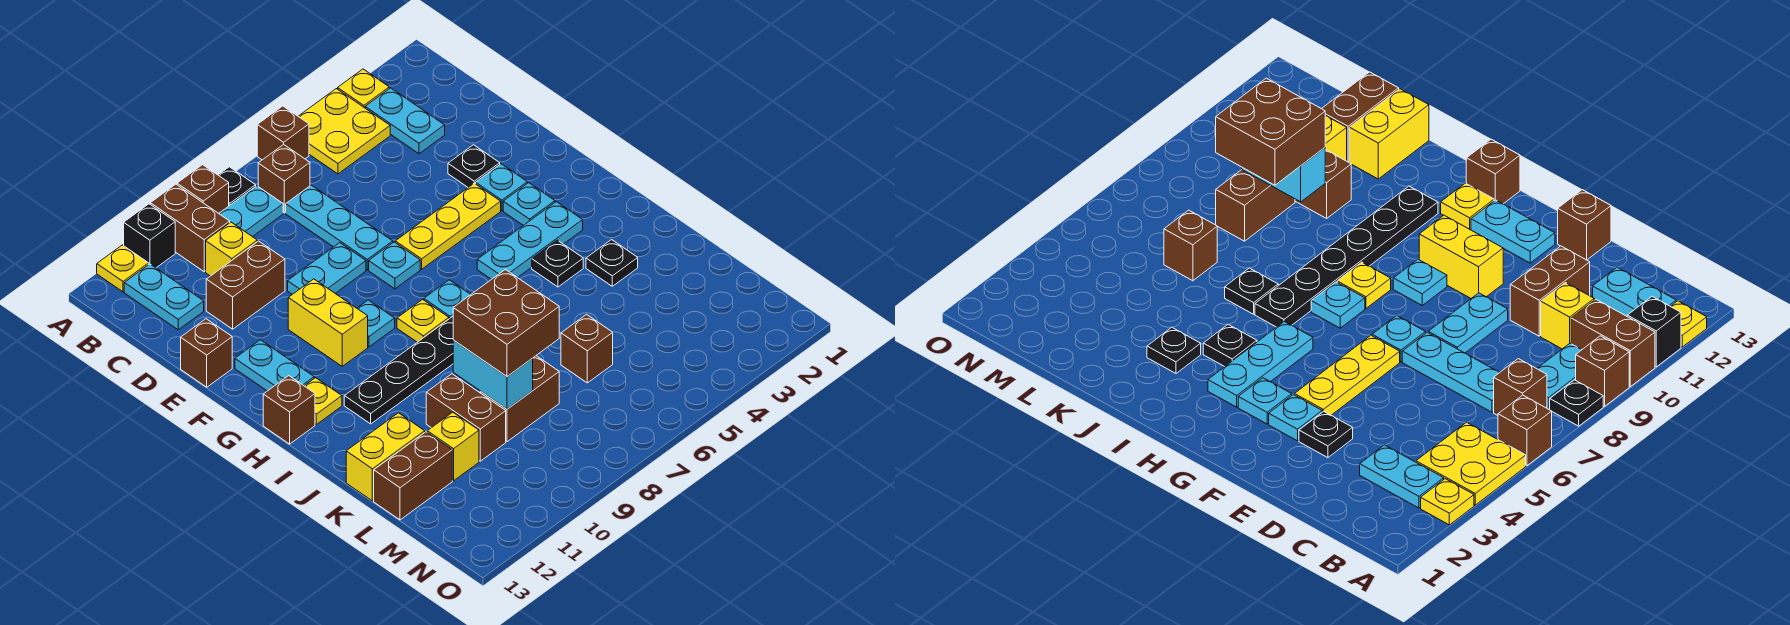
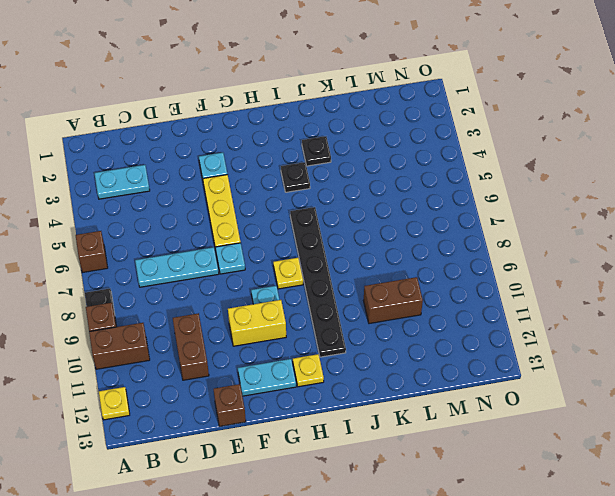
none -> yellow plate A3 level 1
none -> yellow plate A4:B5 level 1
none -> black brick A11 level 1
none -> brown brick B7 level 1

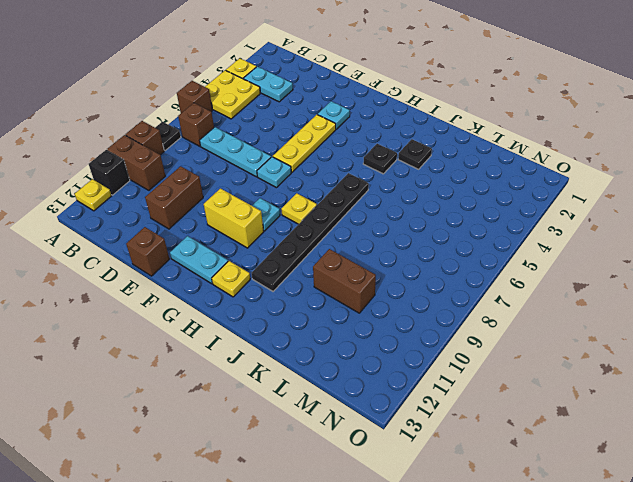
none -> cyan plate B8:B9 level 1
none -> cyan plate B12:C12 level 1
none -> yellow brick C10 level 1
none -> black plate E3 level 1

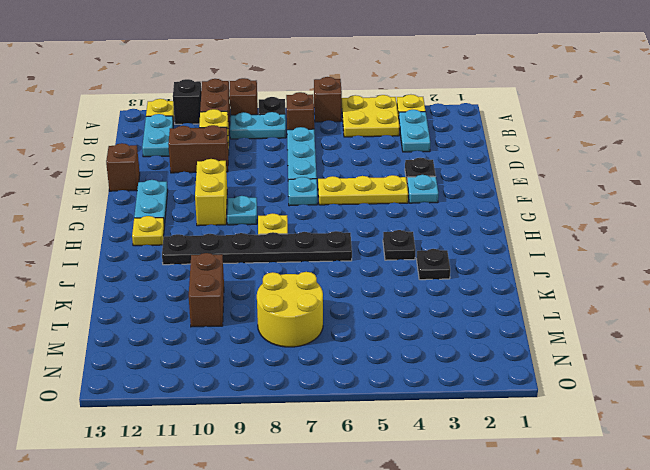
yellow round brick L7:M8 level 1 -> brown brick L8:L9 level 1
none -> cyan plate E8:E9 level 1
none -> cyan plate G3 level 1
none -> cyan plate H3:H5 level 1
none -> cyan plate H7 level 1

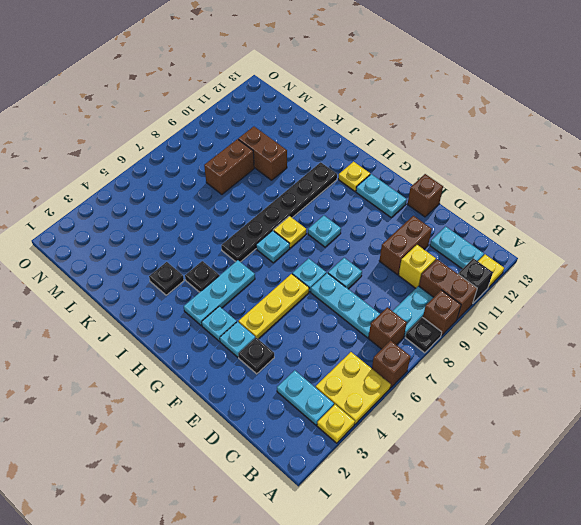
cyan plate E8 level 1 -> cyan plate E8:E9 level 1
none -> yellow brick F10:G10 level 1
none -> brown brick H13 level 1
none -> black plate J6 level 1
none -> yellow brick K12:K13 level 1

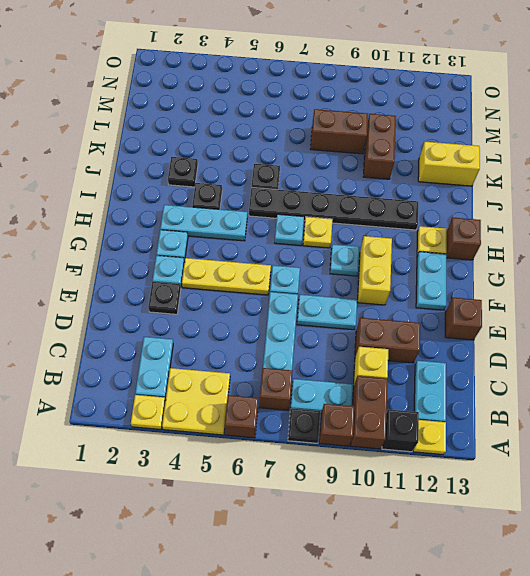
none -> brown brick L6 level 1
none -> yellow brick L11 level 1
none -> brown brick L12:L13 level 1
none -> cyan brick K9:L9 level 2

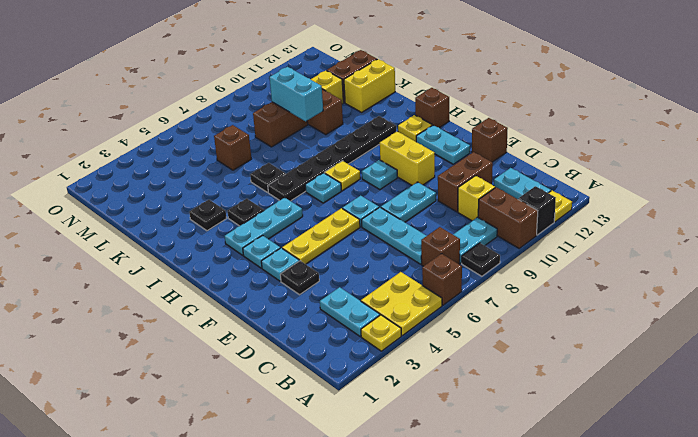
none -> brown brick A9 level 1
none -> brown brick K8:L9 level 3

